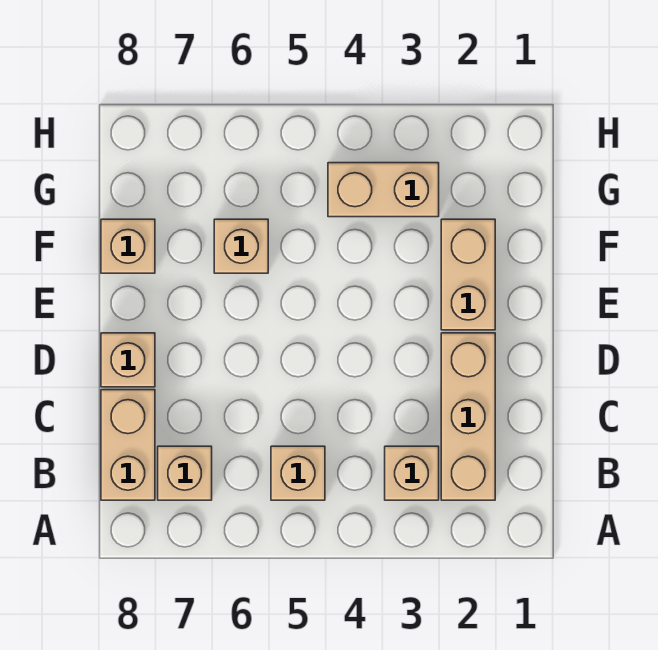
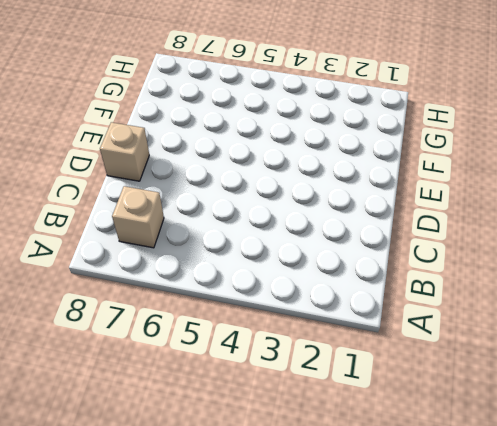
none -> tan brick B2:D2 level 1
none -> tan brick B3 level 1

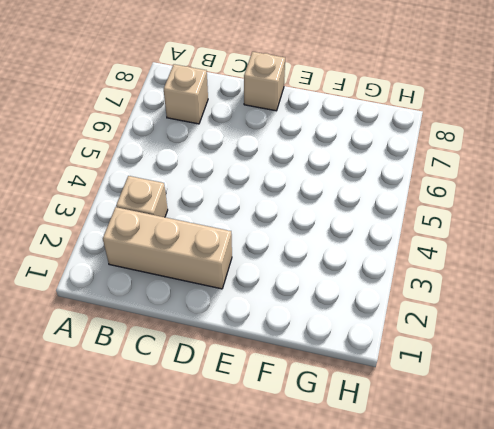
none -> tan brick B5 level 1
none -> tan brick B8:C8 level 1

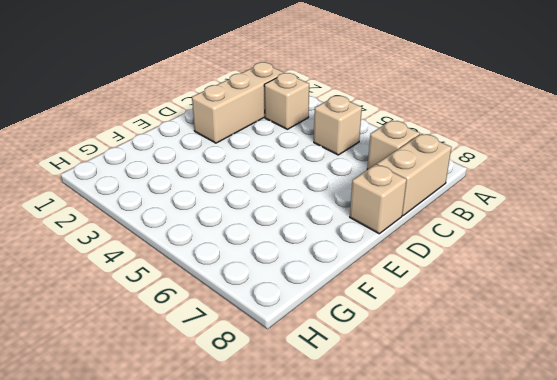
none -> tan brick E2:F2 level 1
none -> tan brick F6 level 1

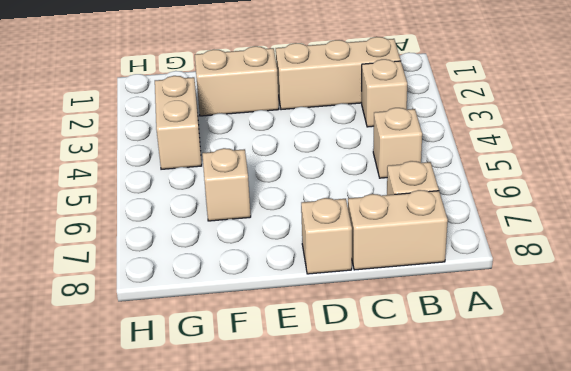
none -> tan brick F8 level 1

